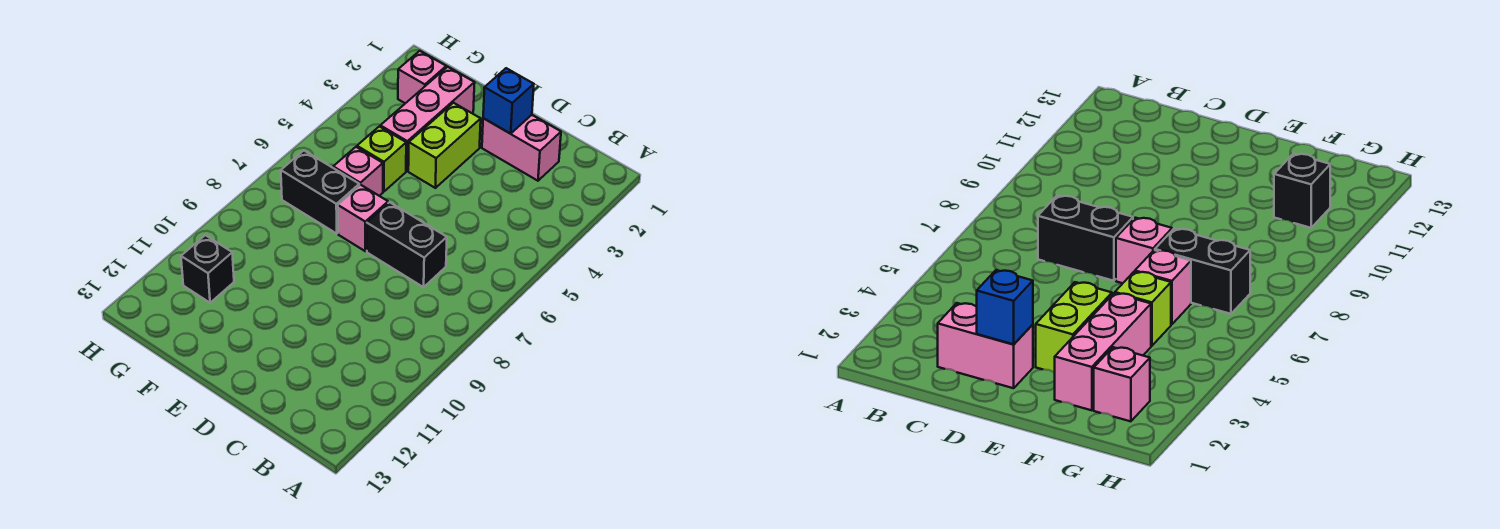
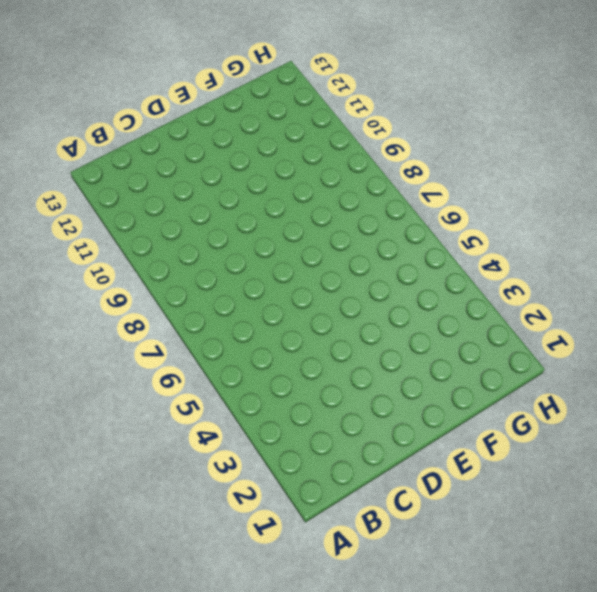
none -> pink brick C2:D2 level 1
none -> black brick C7:D7 level 1

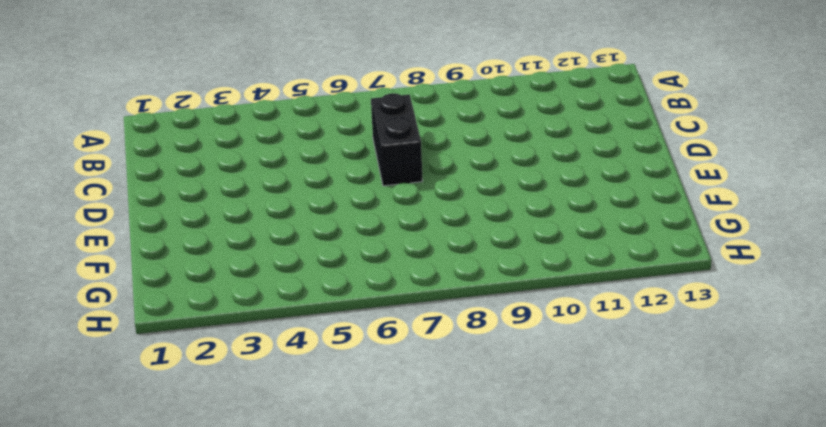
none -> pink brick C2:D2 level 1
none -> lime brick E3:E4 level 1

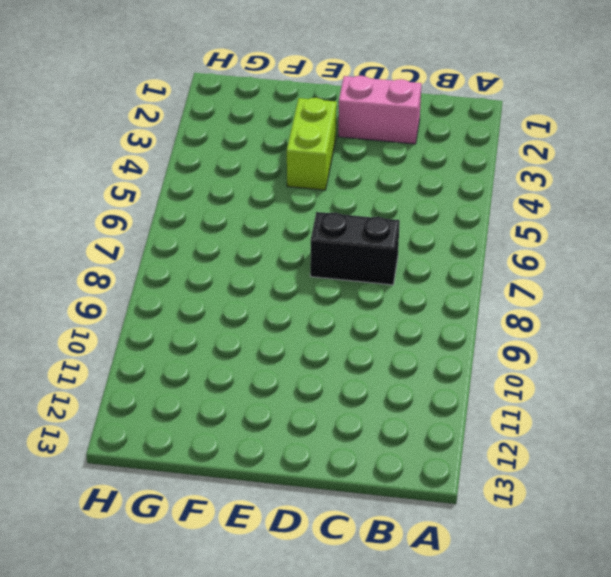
none -> pink brick E7 level 1
none -> pink brick F2:F4 level 1

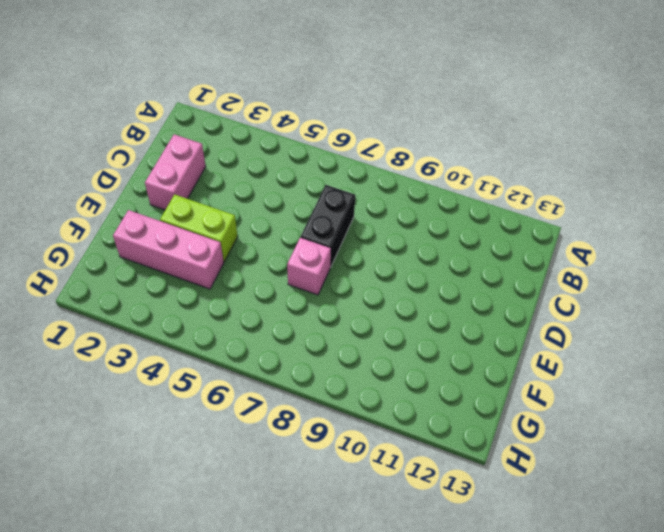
none -> lime brick F5 level 1
none -> pink brick F6 level 1

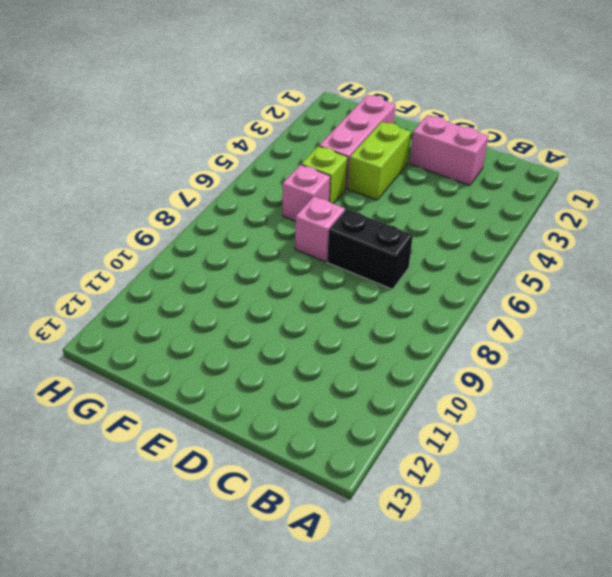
none -> black brick F7:G7 level 1
none -> pink brick G2 level 1

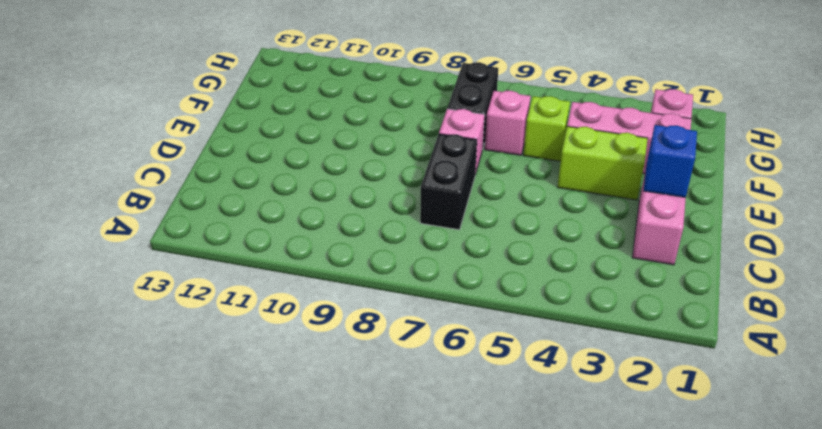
none -> black brick G11 level 1

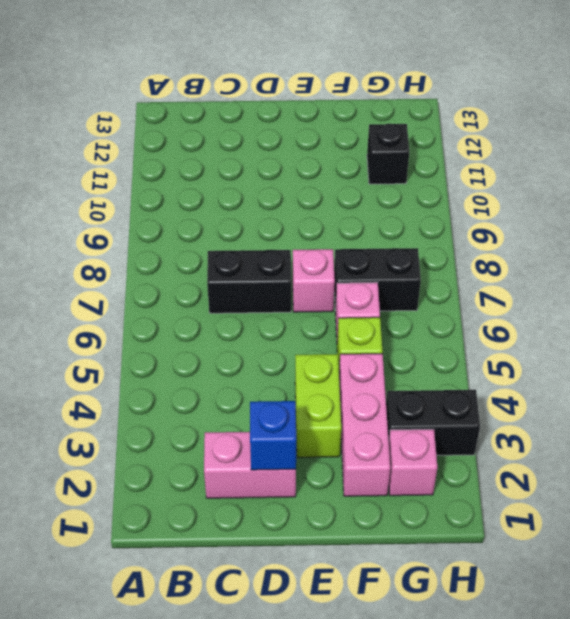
black brick G3:H3 level 1 -> none

